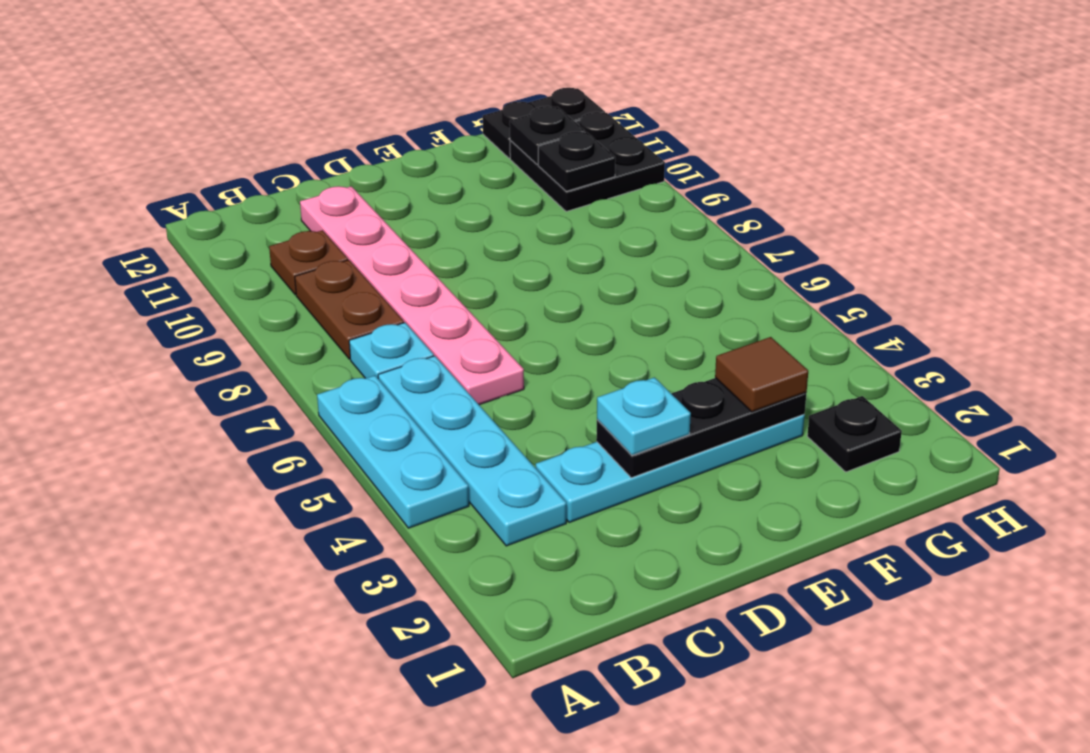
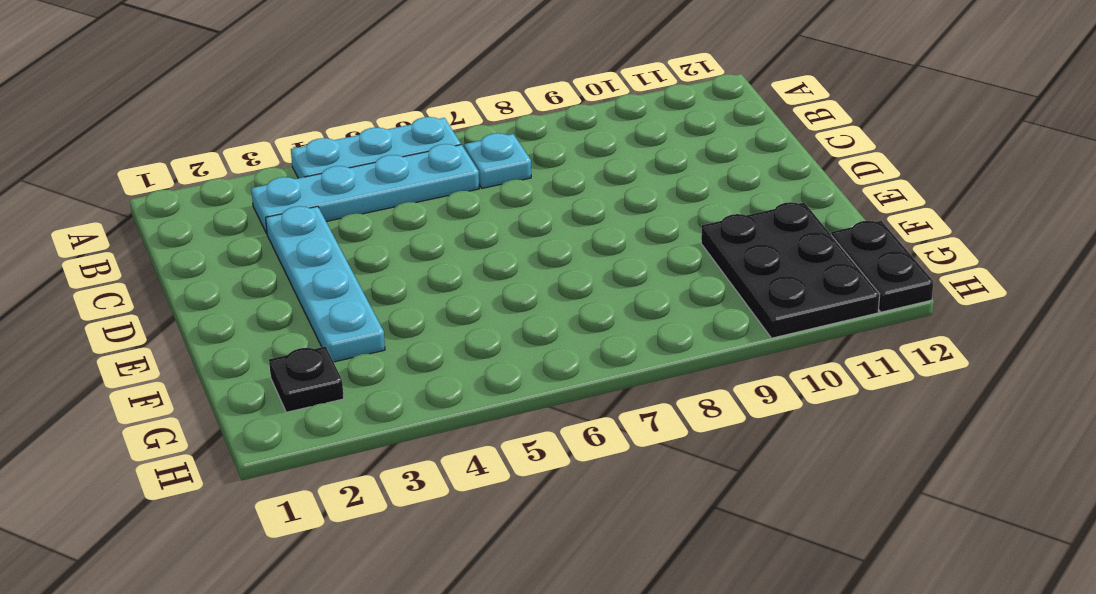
black plate F10:H11 level 1 -> black plate G10:H11 level 1
none -> brown plate B8:B9 level 1
none -> brown plate B10 level 1
none -> pink plate C6:C11 level 1

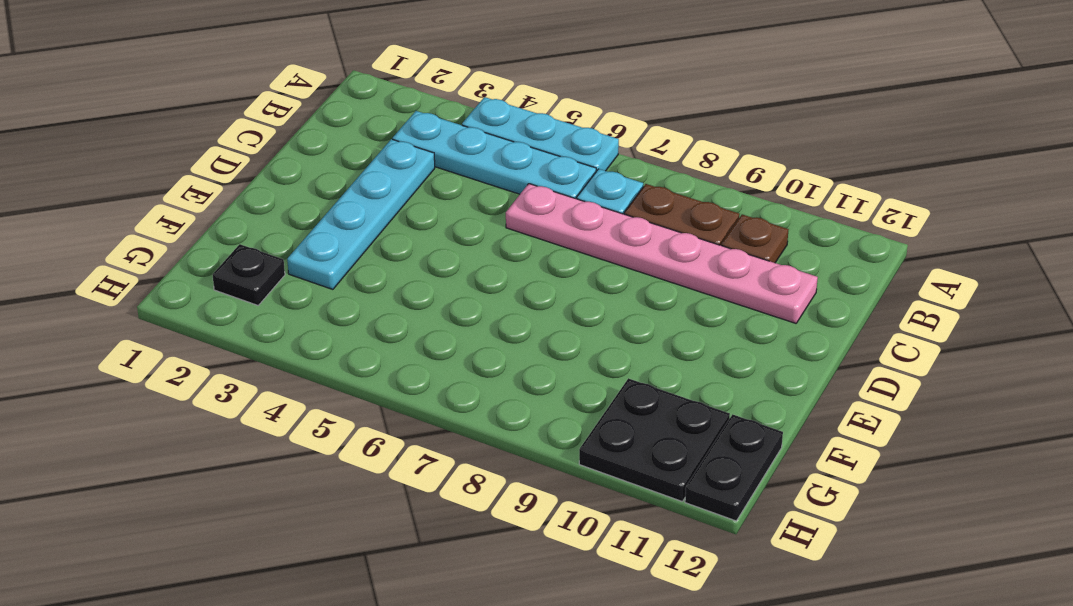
none -> black plate D3:F3 level 2
none -> black plate G10 level 2
none -> black plate G11 level 2

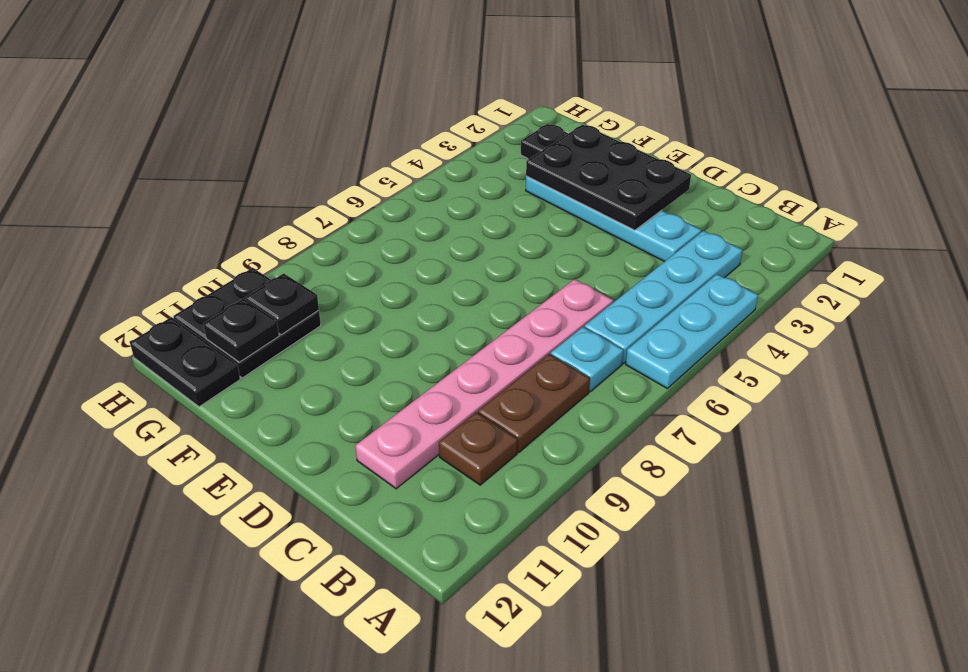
black plate D2:F3 level 2 -> black plate D3:F3 level 2
none -> cyan plate D3 level 3
none -> brown tile F3 level 3

